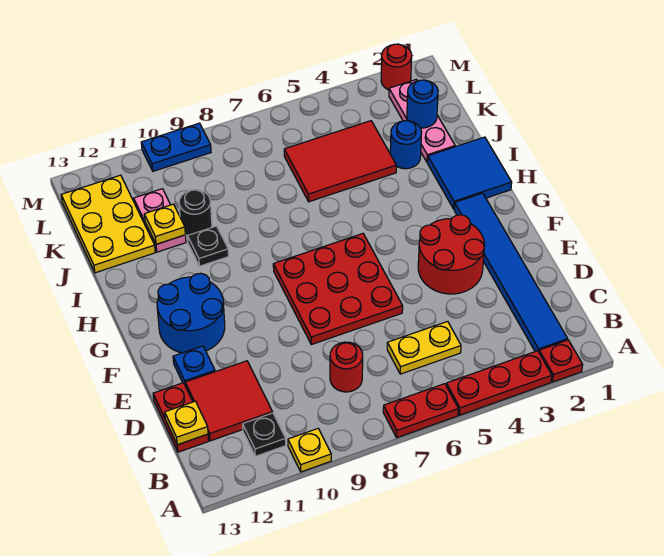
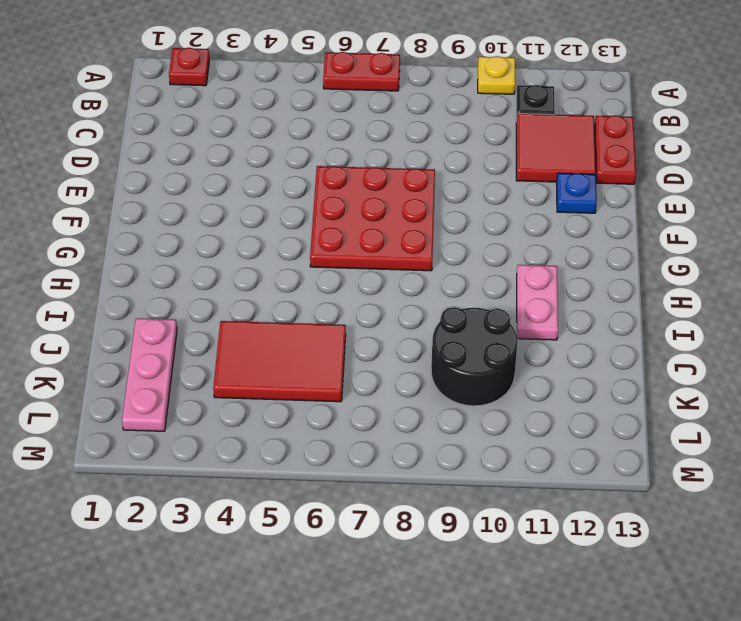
pink plate H11:I11 level 1 -> pink plate J11:K11 level 1
black round brick J9:K10 level 1 -> black round brick J10 level 1
none -> red plate A3:A5 level 1
none -> blue tile B2:G2 level 1
none -> yellow plate C5:C6 level 1

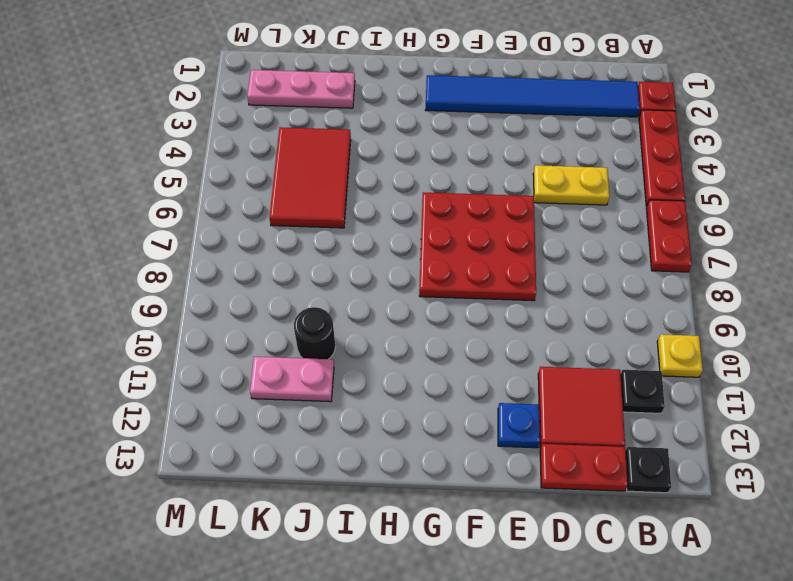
black plate B13 level 1 -> black plate I10 level 1
yellow plate C5:D5 level 1 -> yellow plate C5:C6 level 1
none -> red round brick C8 level 1
none -> red round brick E3:F4 level 1
none -> blue round brick F11:G12 level 1

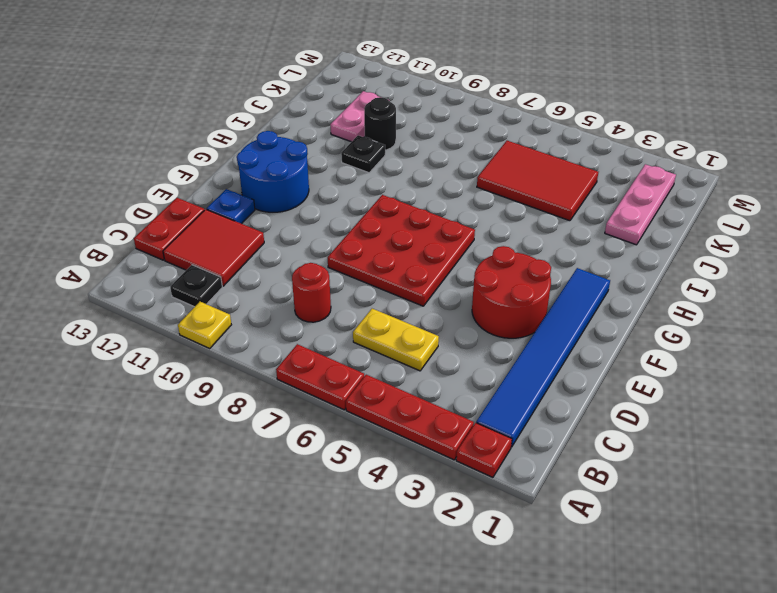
none -> blue tile H1:I2 level 1
none -> blue round brick J3 level 1
none -> yellow plate J12:L13 level 1

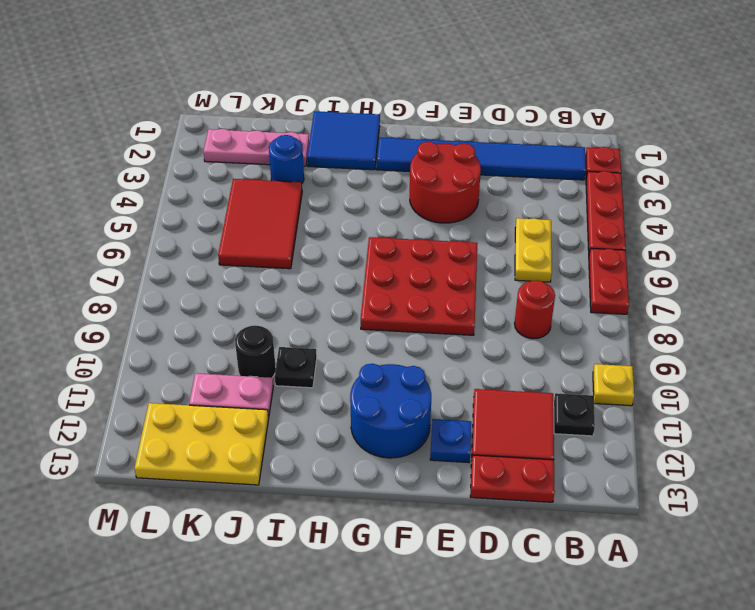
none -> red round brick M2 level 1
none -> blue plate M9:M10 level 1
none -> yellow plate C13 level 2

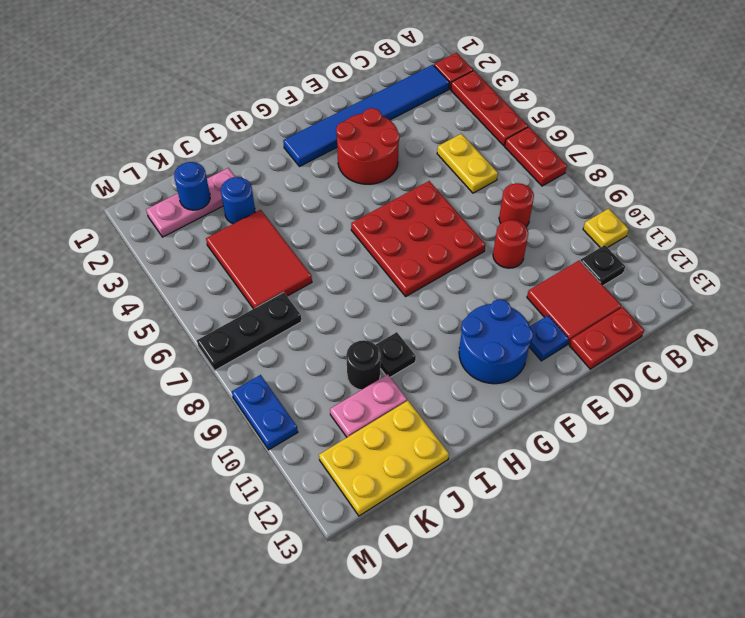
red round brick D9 level 1 -> red round brick M2 level 1
black plate K7:M7 level 1 -> none
none -> blue tile H1:I2 level 1
none -> yellow plate C13 level 2
none -> yellow plate J11 level 2

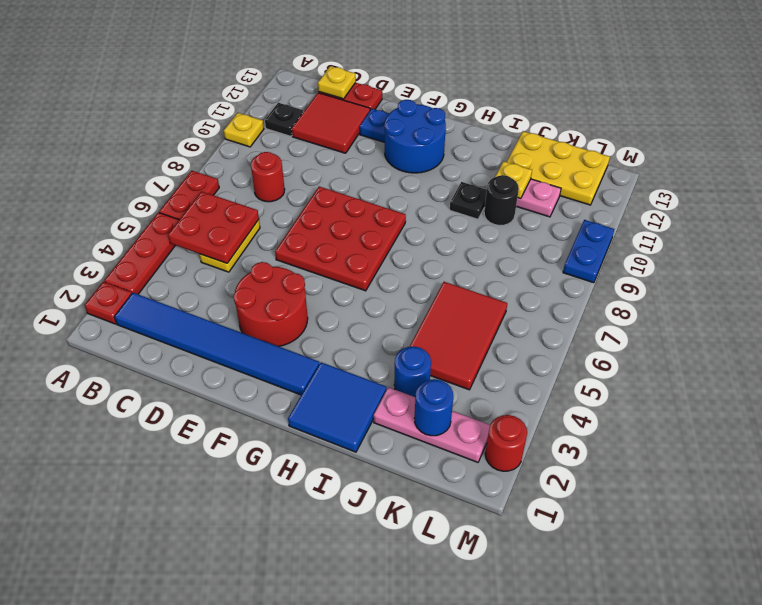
red plate B5:C6 level 2 -> none

